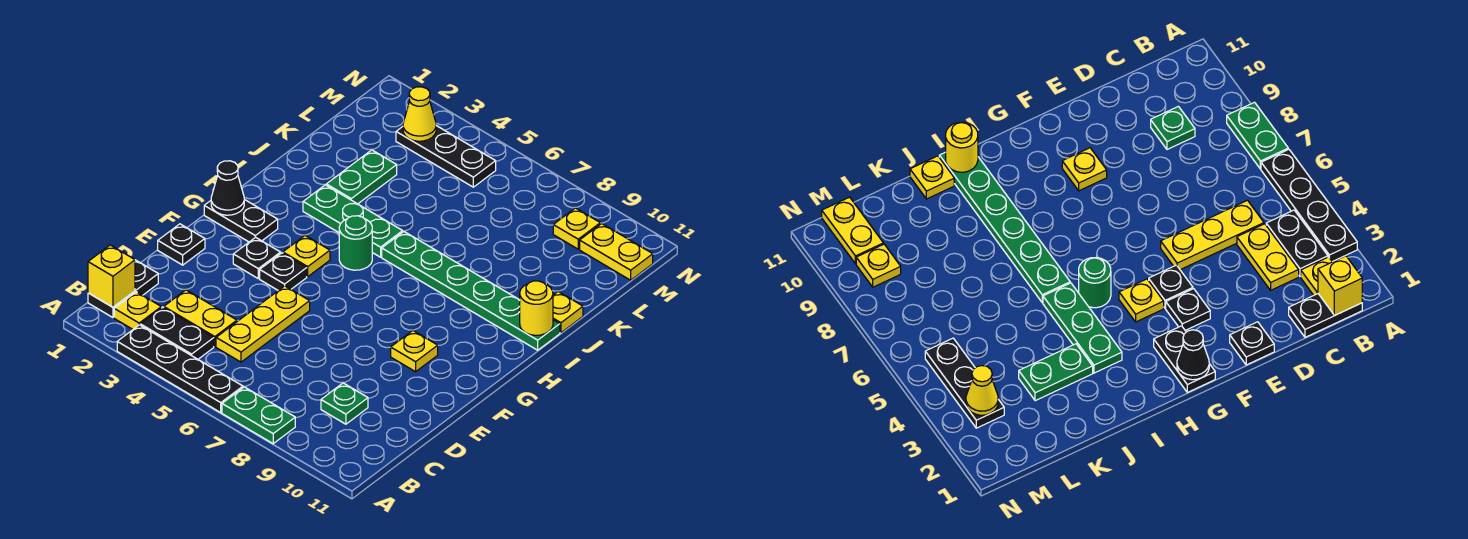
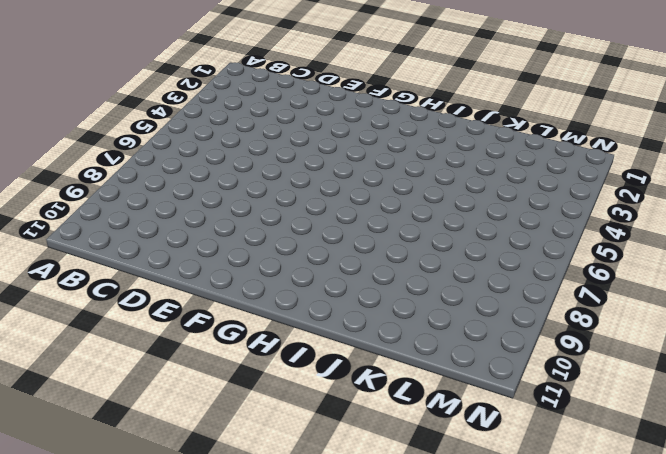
none -> black plate A3:A6 level 1
none -> green plate A7:A8 level 1
none -> black plate B1:C1 level 1

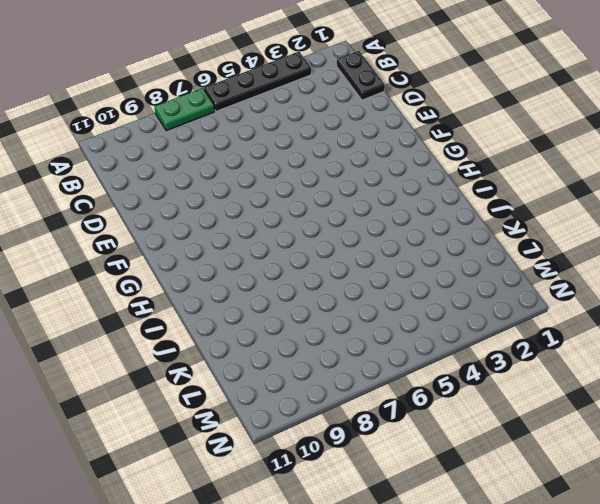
none -> yellow plate B2 level 1
none -> black plate B3:B4 level 1
none -> yellow plate C3:C4 level 1

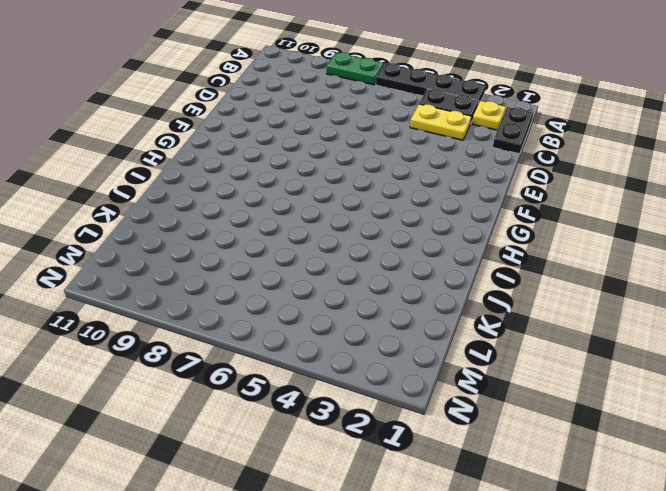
none -> yellow plate C5:E5 level 1
none -> green plate C9 level 1
none -> black plate E1 level 1

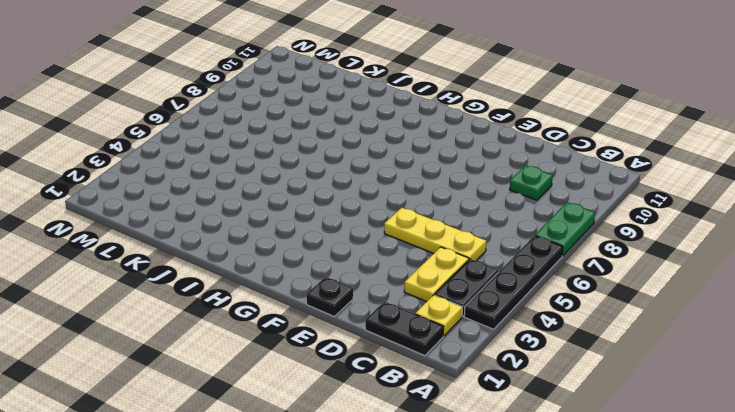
none -> black plate F3 level 1
none -> black plate F4 level 1
none -> yellow plate F9 level 1

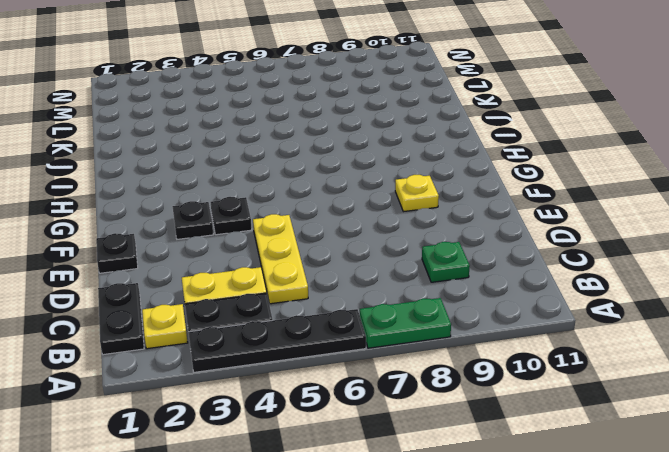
none -> black plate G1:G2 level 1
none -> yellow plate G4 level 1
none -> green round brick H5 level 1

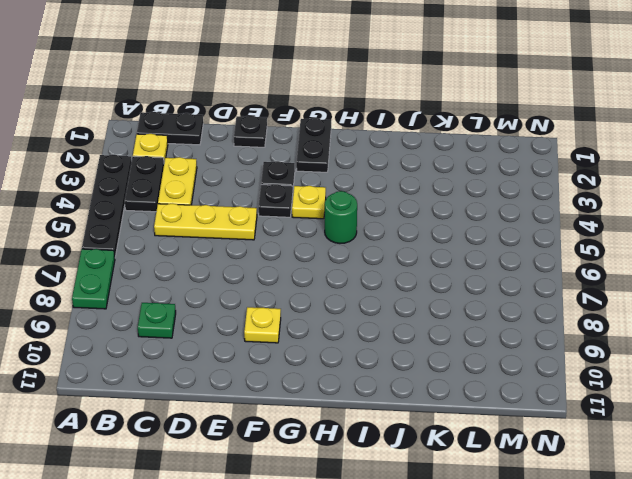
none -> green plate I3:I5 level 1
none -> green plate I6:I11 level 1
none -> green plate J3:K3 level 1

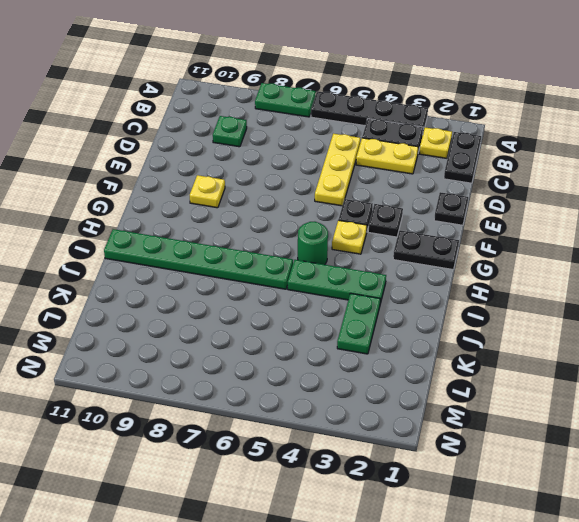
none -> yellow plate J11 level 1
none -> black plate M3:M5 level 1
none -> yellow plate M9 level 1

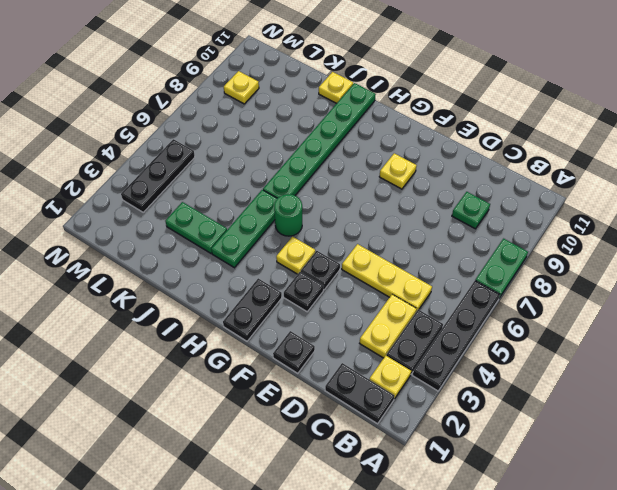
none -> yellow plate M10:M11 level 1
none -> yellow brick B1 level 2
none -> black cone G1 level 2

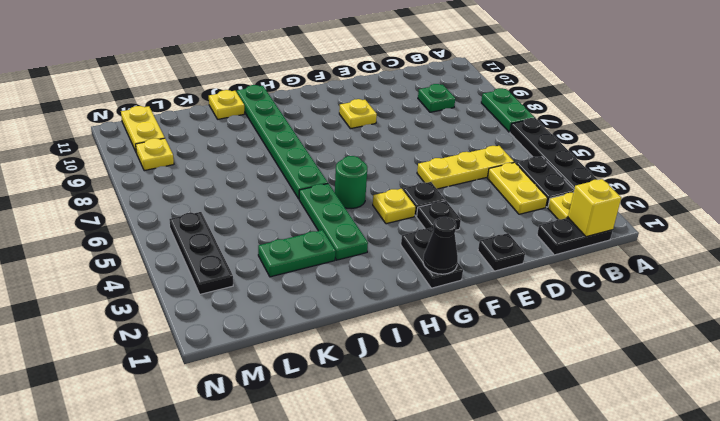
none -> yellow round brick I11 level 2
none -> yellow cone M3 level 2

